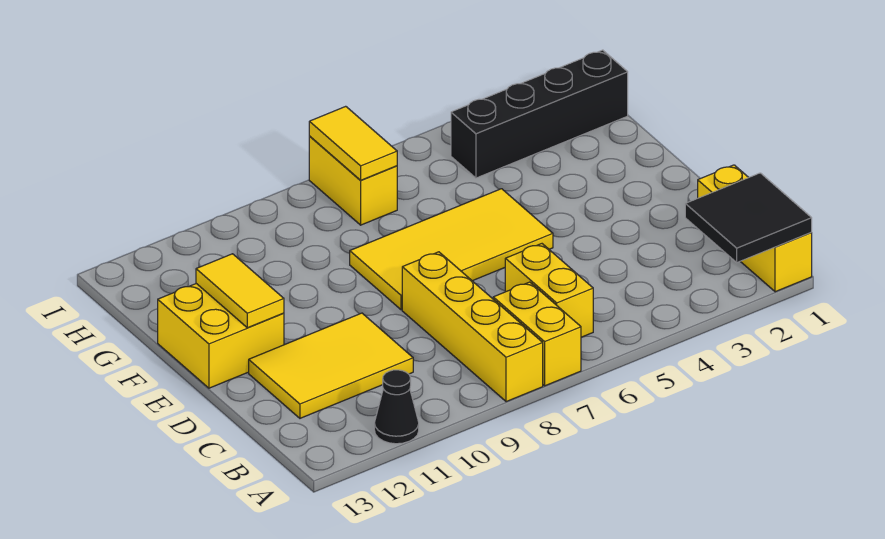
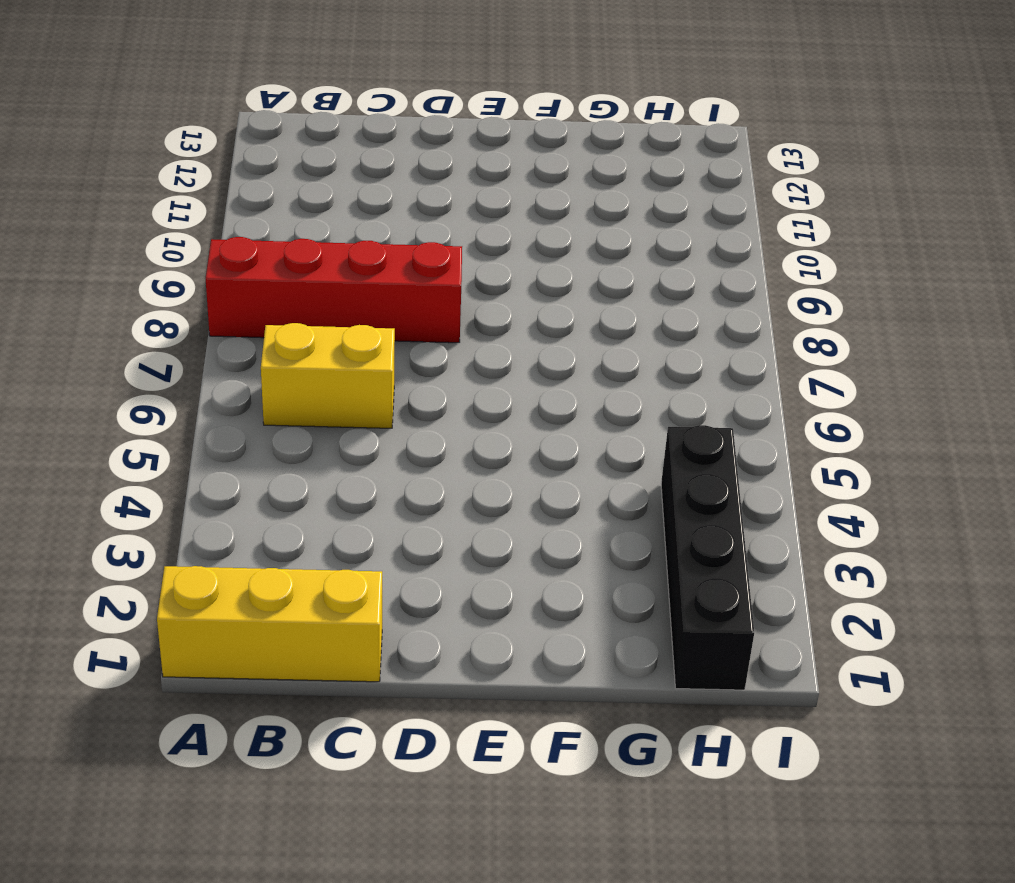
red brick A8:D8 level 1 -> yellow brick A8:D8 level 1
none -> yellow brick A7:B7 level 1
none -> black cone A11 level 1
none -> yellow tile C10:D12 level 1

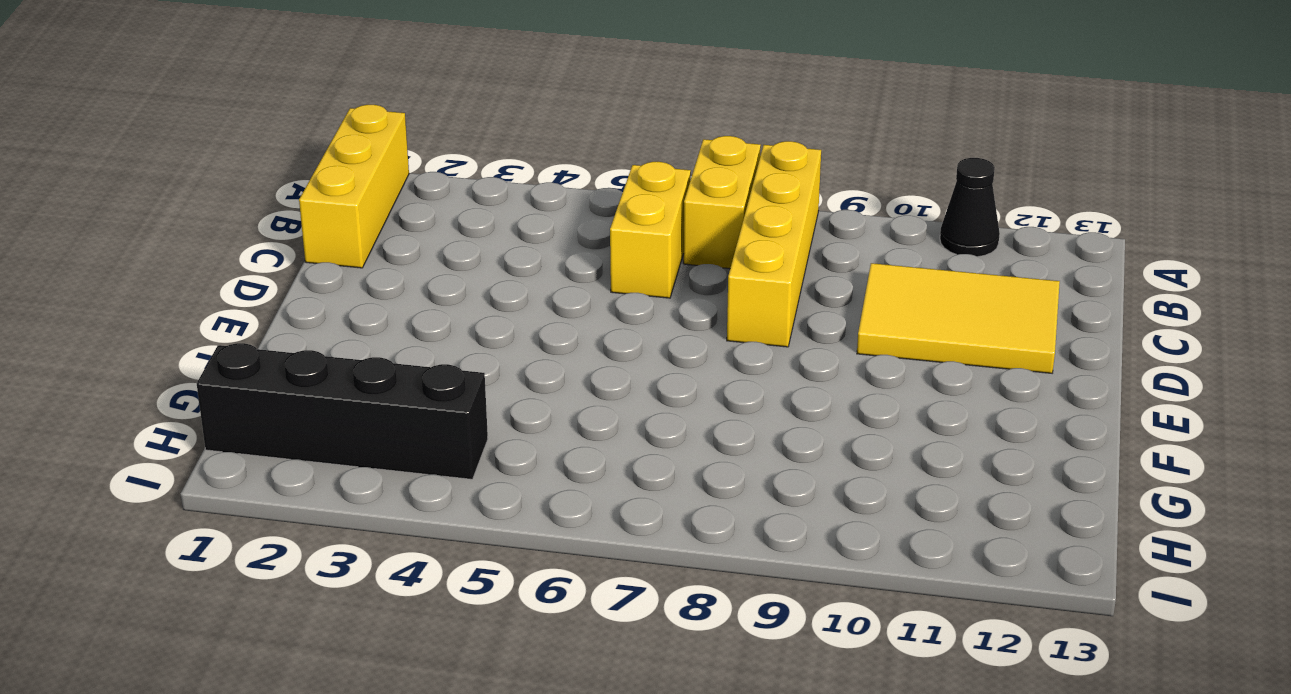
none -> yellow tile E5:F8 level 1
none -> yellow brick E12:F13 level 1
none -> yellow brick H7:I7 level 1

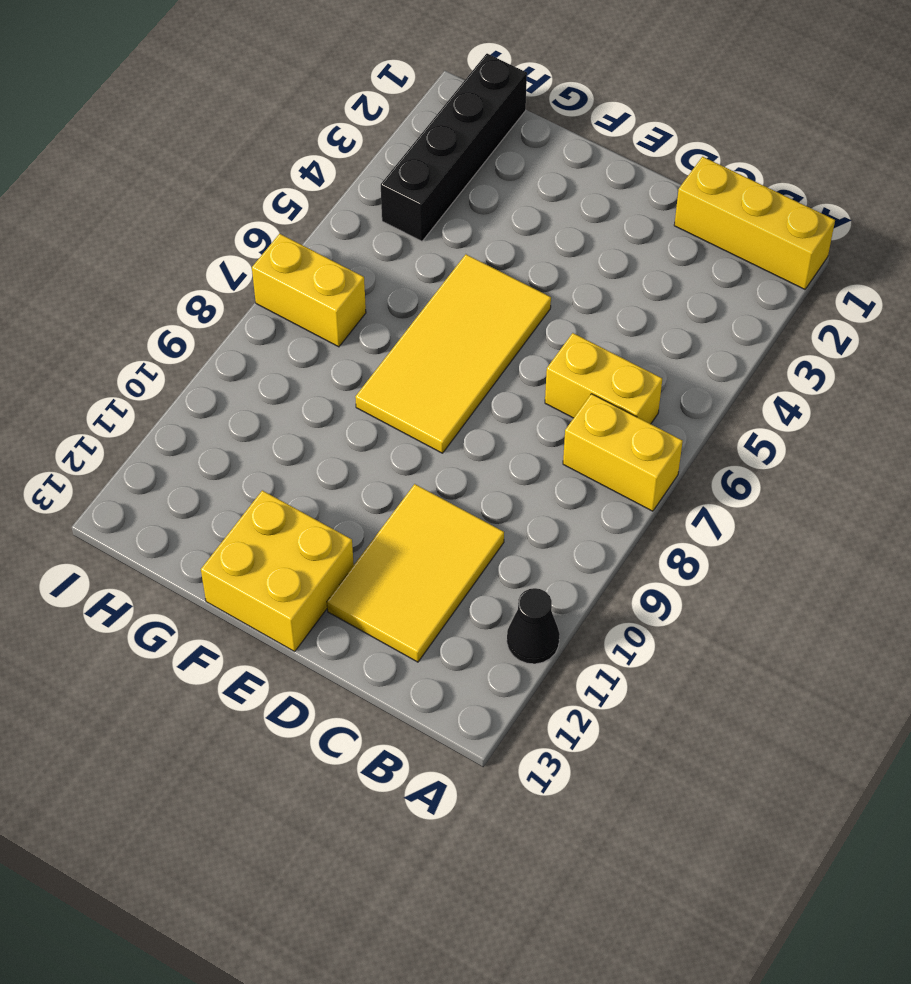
none -> yellow brick A8:D8 level 1
none -> black tile A1:B2 level 2
none -> yellow tile E12:F12 level 2

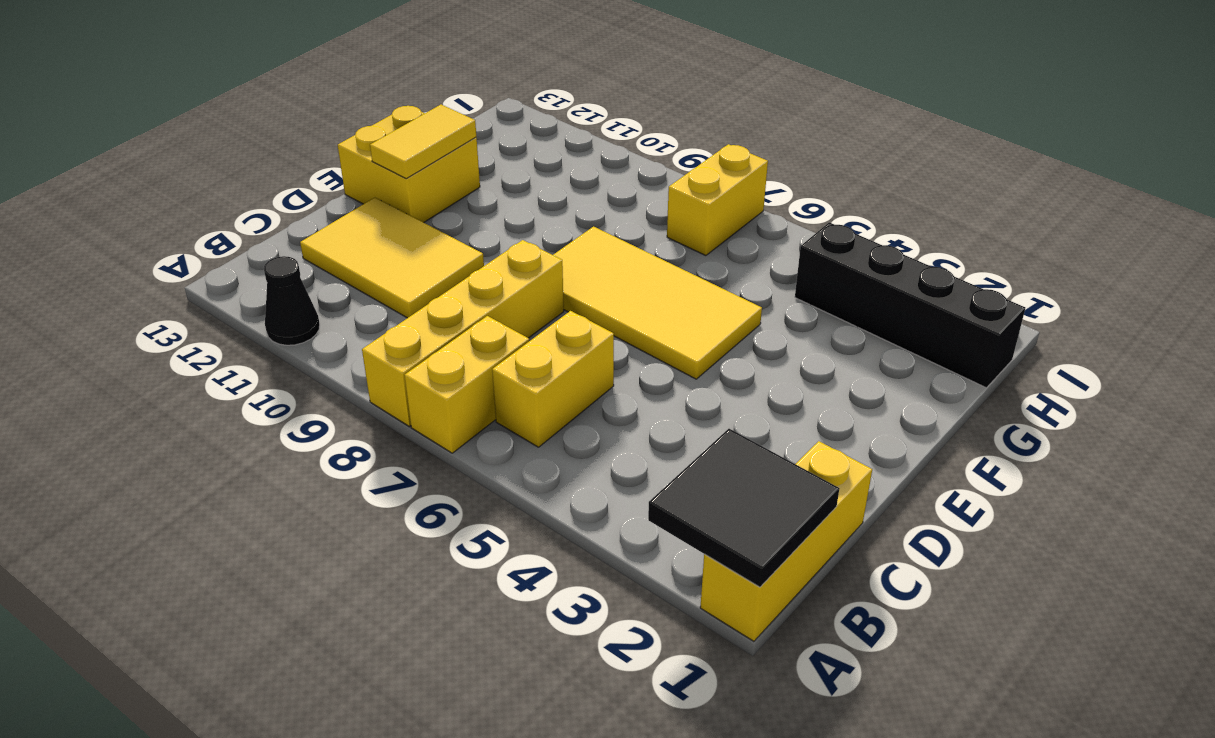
none -> yellow tile H7:I7 level 2

